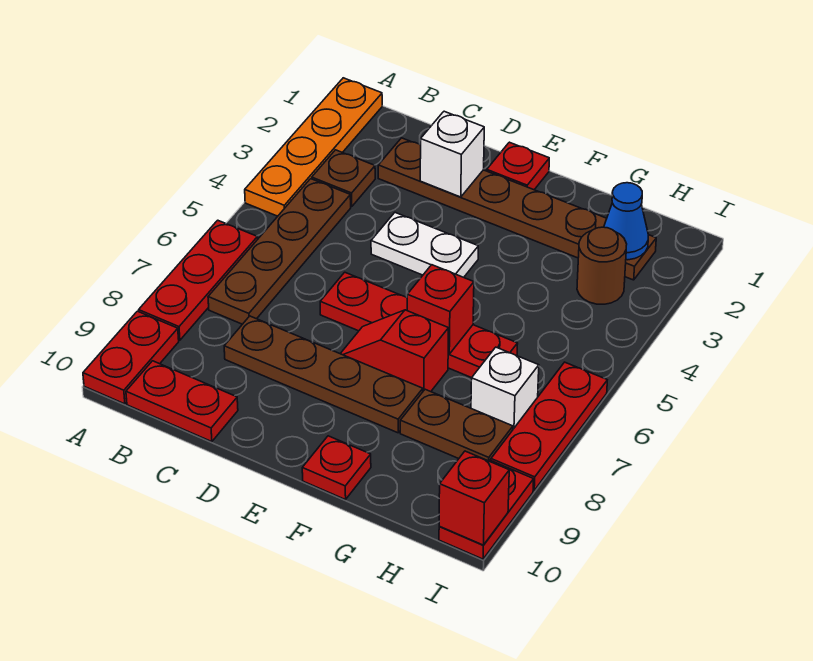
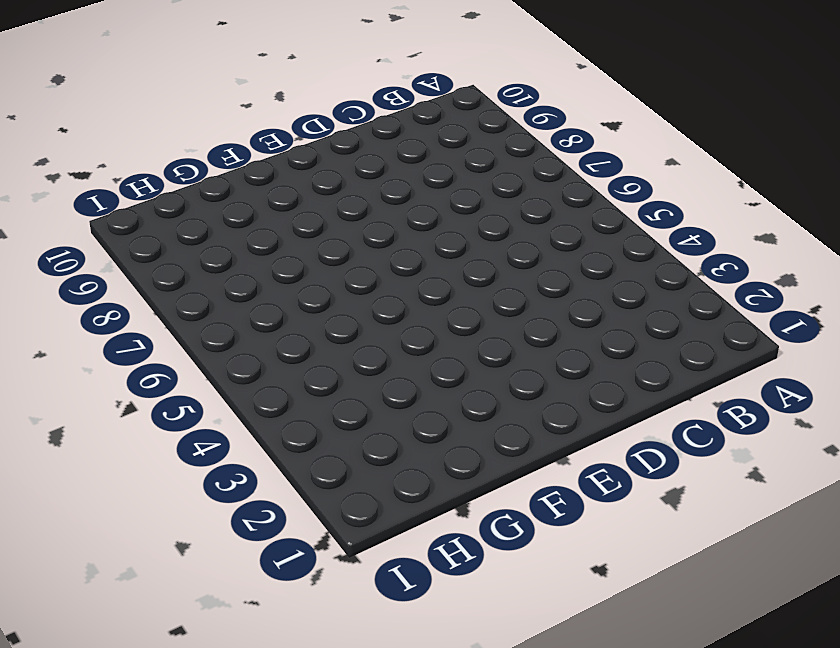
none -> orange plate A1:A4 level 1
none -> red plate A6:A8 level 1
none -> red plate A9:A10 level 1

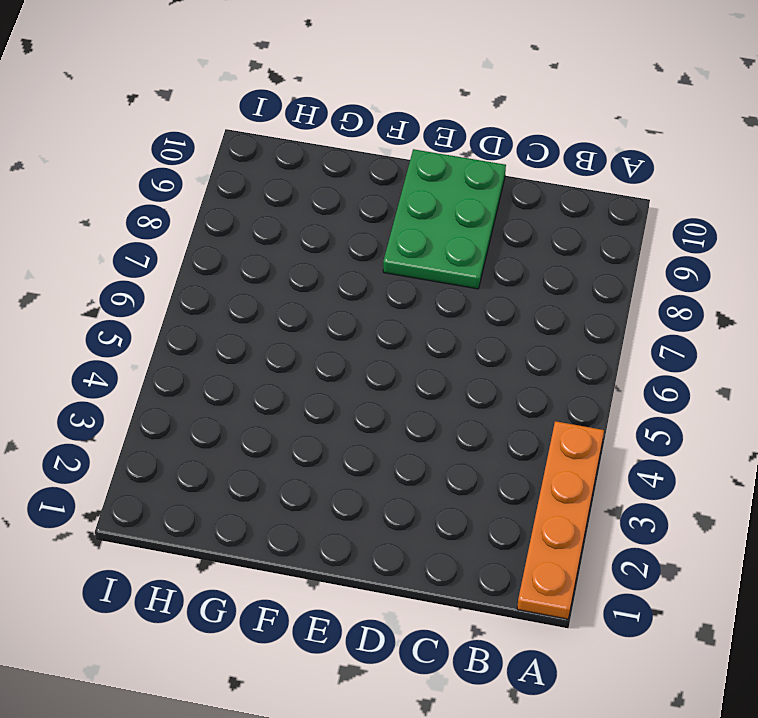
green plate D8:E10 level 1 -> brown plate C8:F8 level 1
none -> red plate A6:A8 level 1
none -> red plate A9:A10 level 1
none -> brown plate B3 level 1

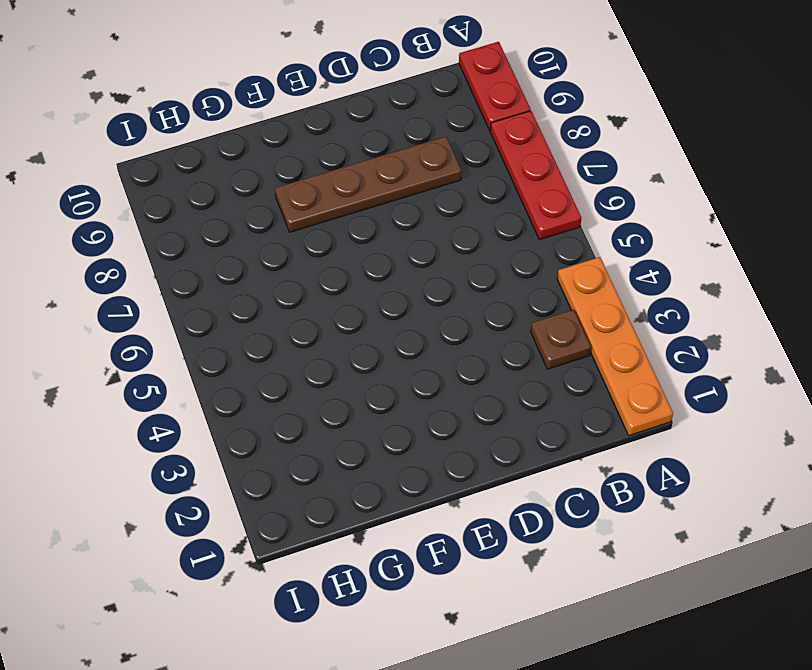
none -> brown plate B4:B7 level 1
none -> red plate B10:C10 level 1
none -> brown plate C2:H2 level 1

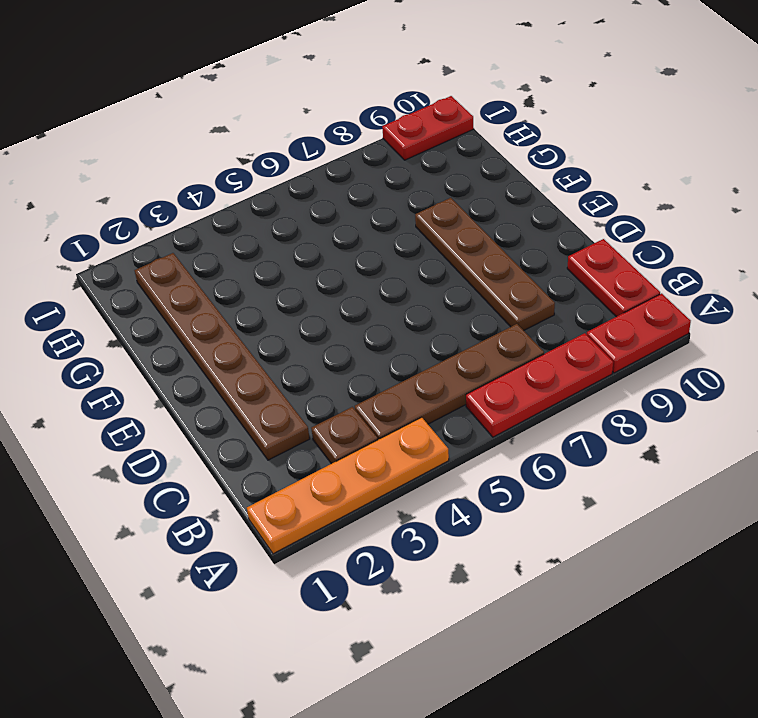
none -> white plate D4:E4 level 1
none -> red plate D6:G6 level 1
none -> red plate E1 level 1

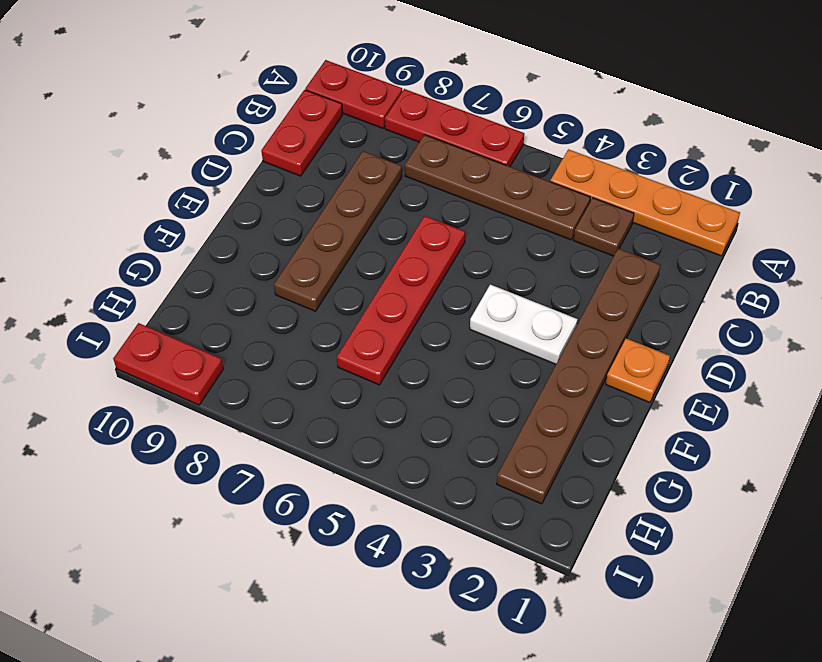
orange plate E1 level 1 -> red plate E1 level 1
white plate E3:E4 level 1 -> white plate D4:E4 level 1
none -> red slope E7:F7 level 1 top F
none -> red plate F10 level 1
none -> brown plate G8:H8 level 1

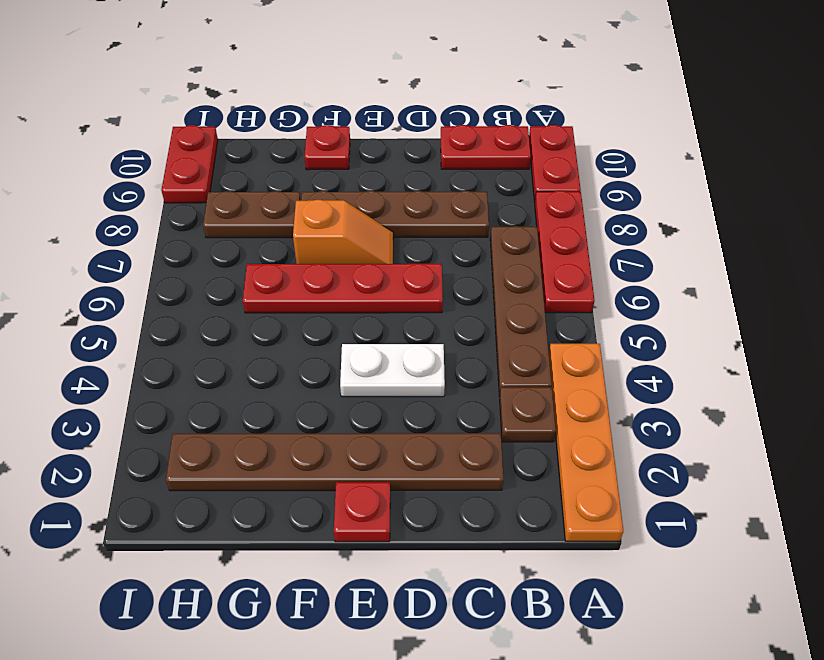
orange slope E7:F7 level 1 top F -> red slope E7:F7 level 1 top F
none -> brown round brick H3 level 1
none -> white brick H7 level 1
none -> red plate I6:I8 level 1

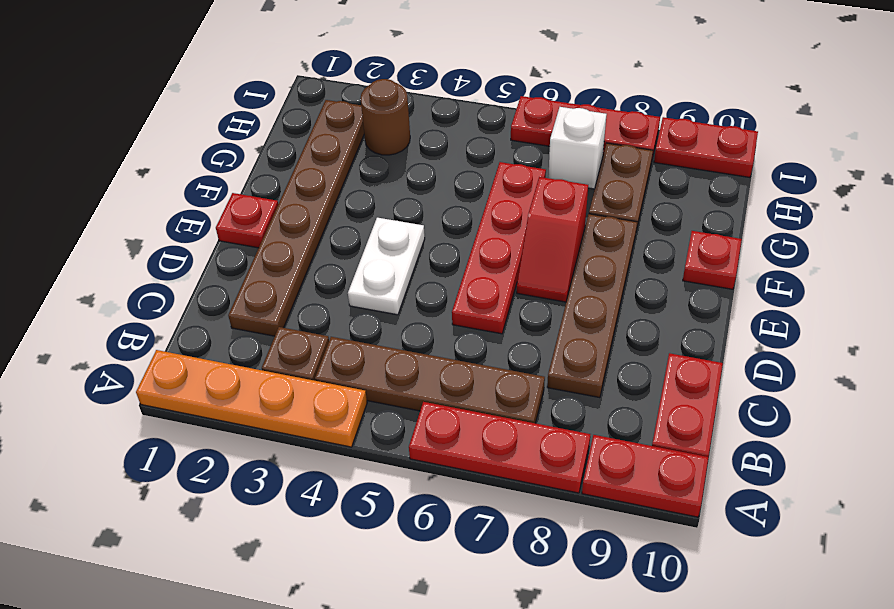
none -> white brick D2 level 2
none -> red brick F6 level 2
none -> blue cone H2 level 2

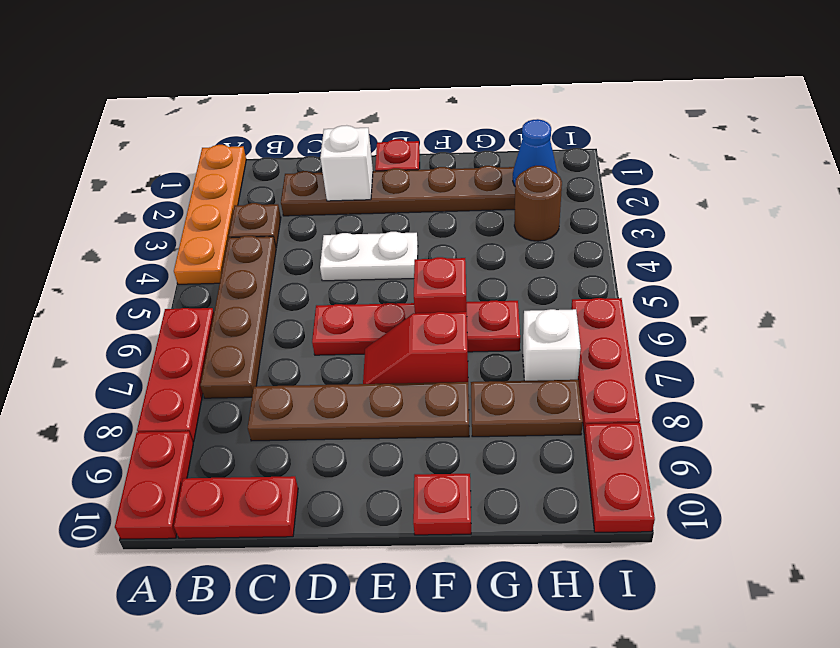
none -> red brick I10 level 2

